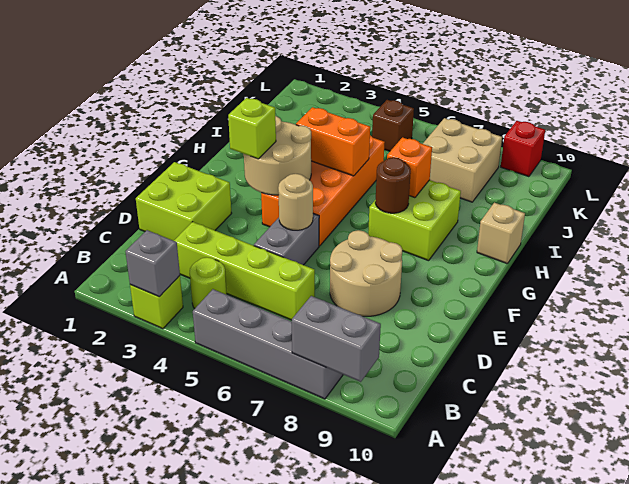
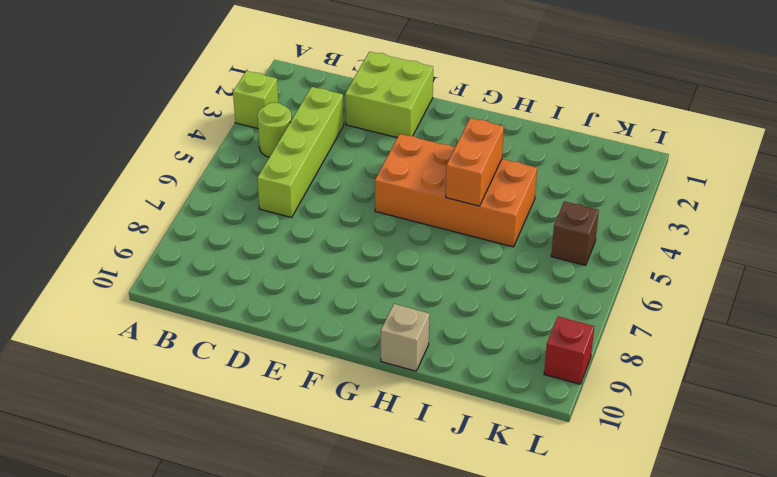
none -> grey brick A5:A8 level 1
none -> grey brick D5:E5 level 1
none -> tan round brick D7:E8 level 1

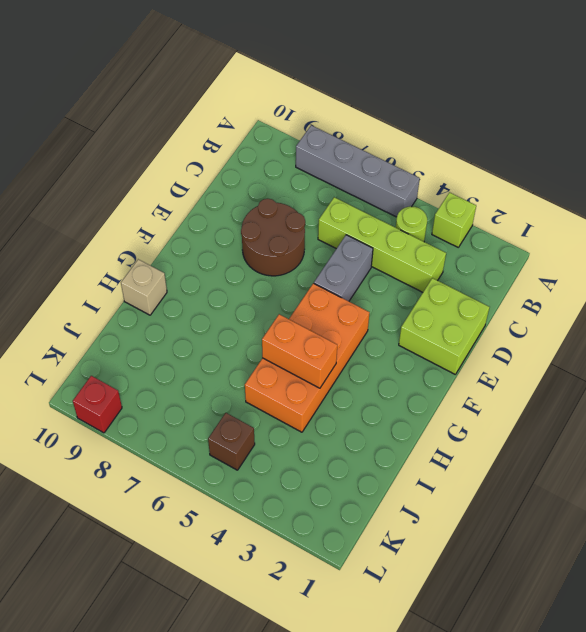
brown round brick D7:E8 level 1 -> tan round brick D7:E8 level 1
none -> lime brick G7:H8 level 1
none -> tan brick J7:K8 level 1
none -> grey brick A3 level 2

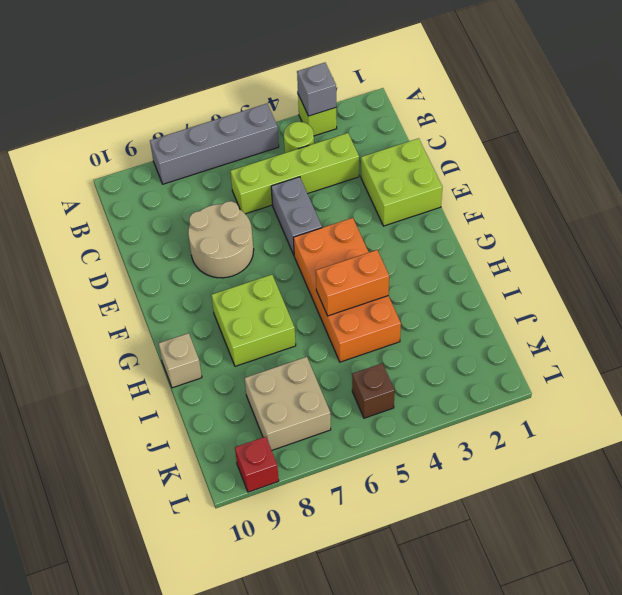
none -> grey brick A8:A9 level 2
none -> tan round brick E5 level 2
none -> tan round brick F3:G4 level 2

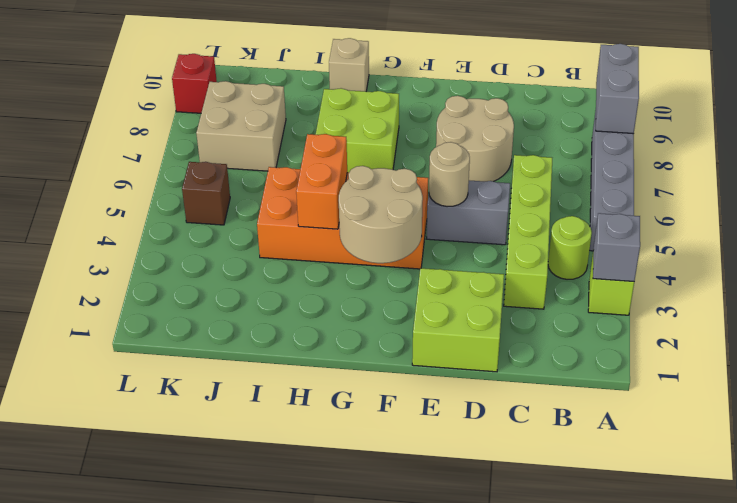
none -> brown round brick G7 level 2
none -> orange brick H7 level 2
none -> lime brick F3 level 3

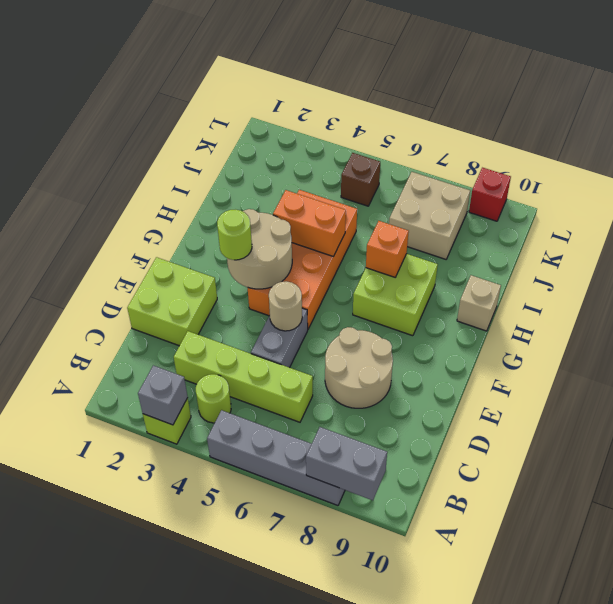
lime round brick F3 level 3 -> lime brick F3 level 3
none -> brown round brick G7 level 2

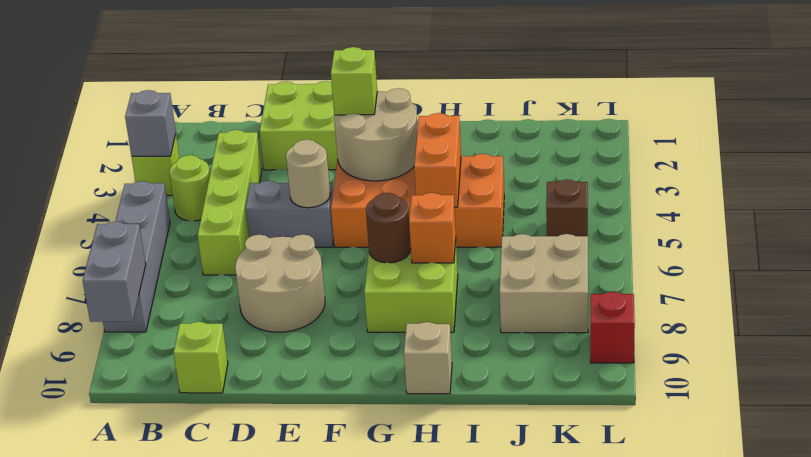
lime brick C10 level 1 -> none

